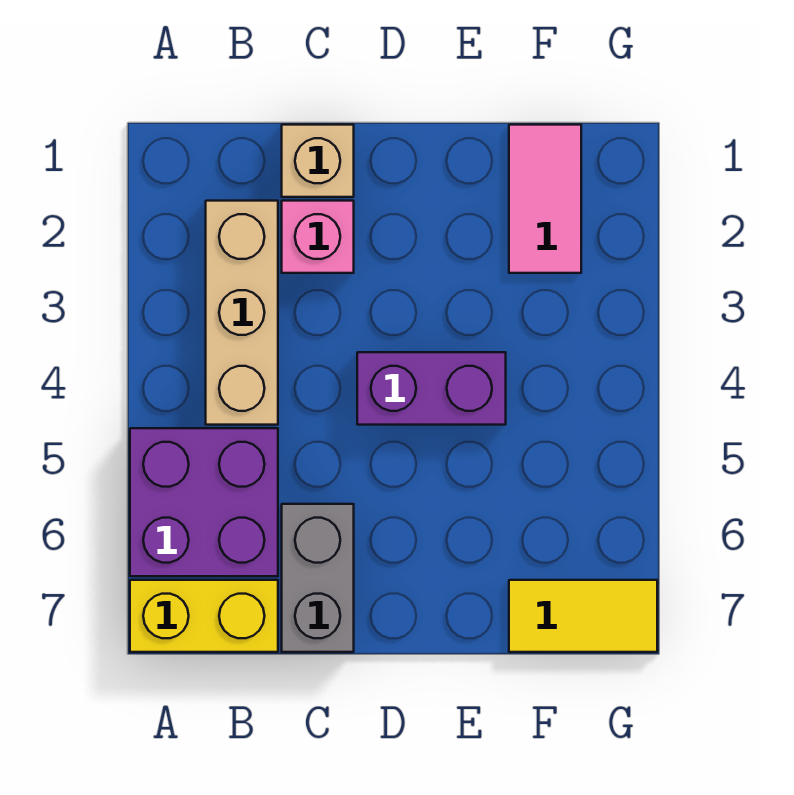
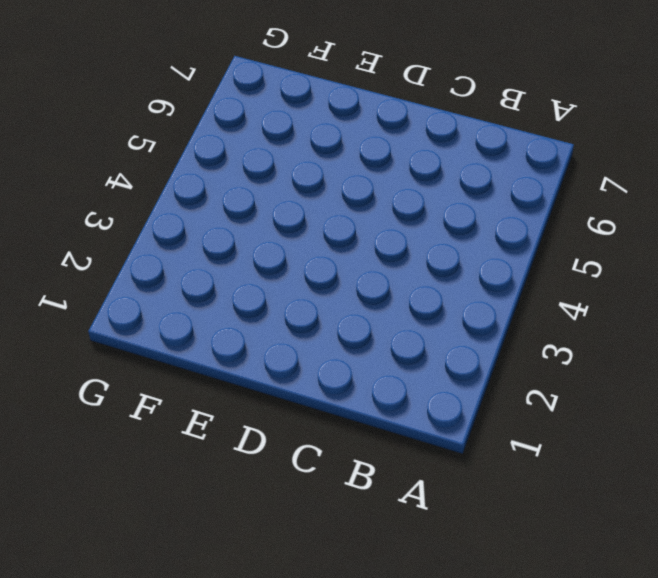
none -> purple brick A5:B6 level 1
none -> yellow brick A7:B7 level 1

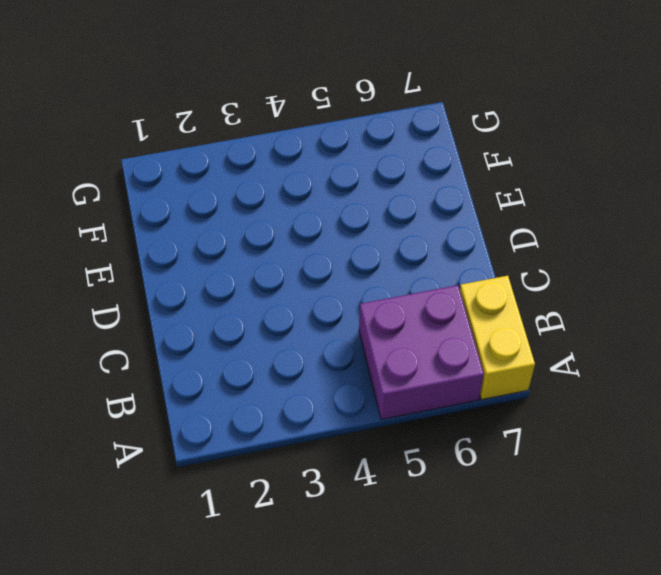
none -> tan brick B2:B4 level 1
none -> tan brick C1 level 1

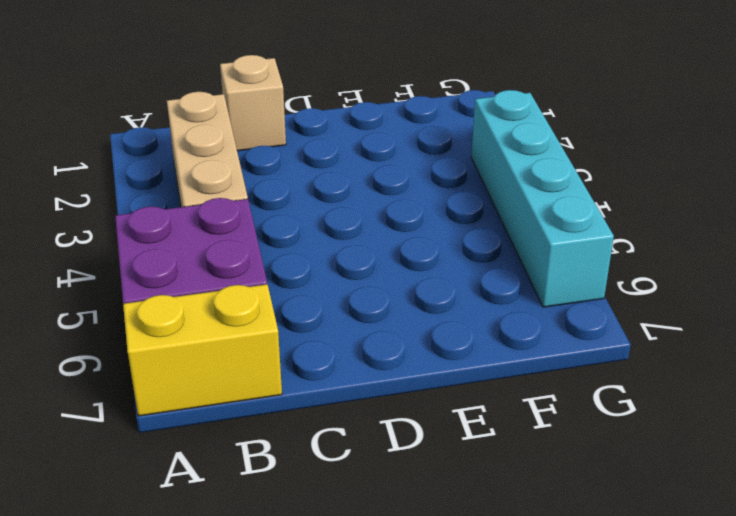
cyan brick G3:G6 level 1 -> none
none -> pink brick C2 level 1
none -> grey brick C6:C7 level 1

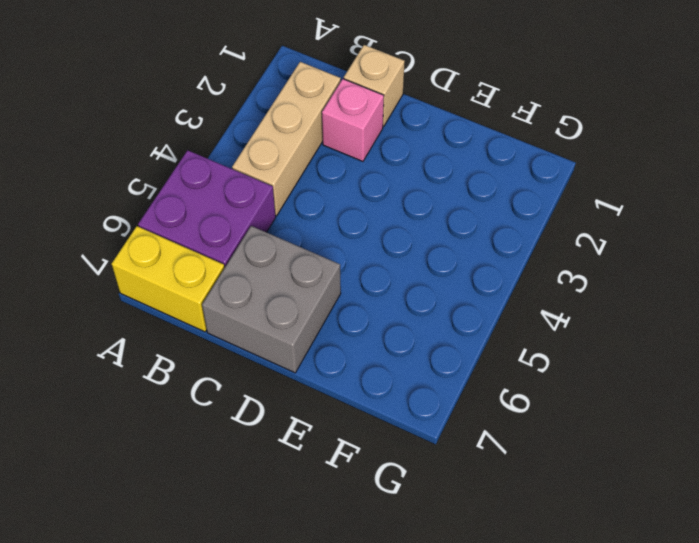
grey brick C6:D7 level 1 -> grey brick C6:C7 level 1
none -> purple brick D4:E4 level 1
none -> pink tile F1:F2 level 1

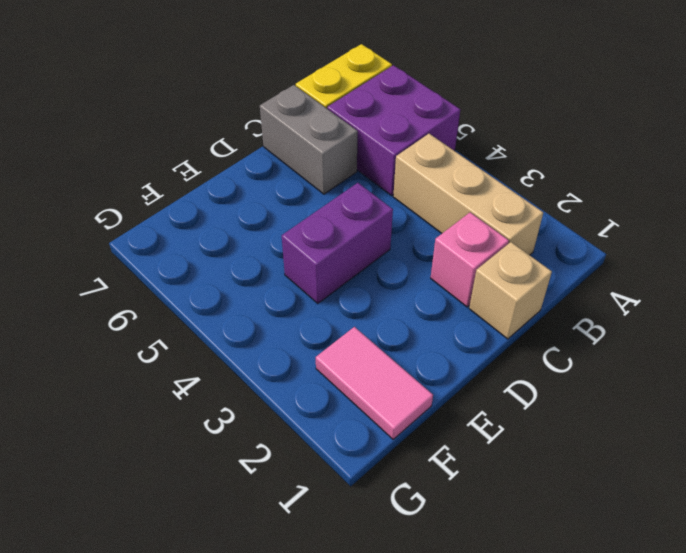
none -> yellow tile F7:G7 level 1

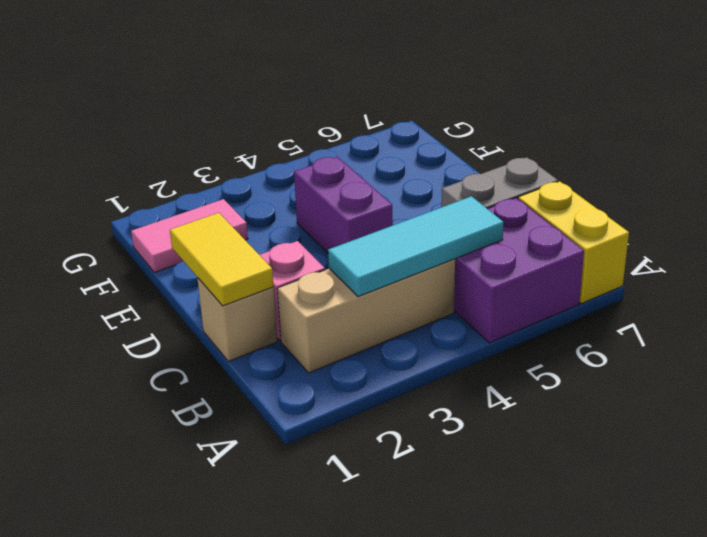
cyan tile B3:B5 level 2 -> none
yellow tile C1:D1 level 2 -> yellow tile F7:G7 level 1

